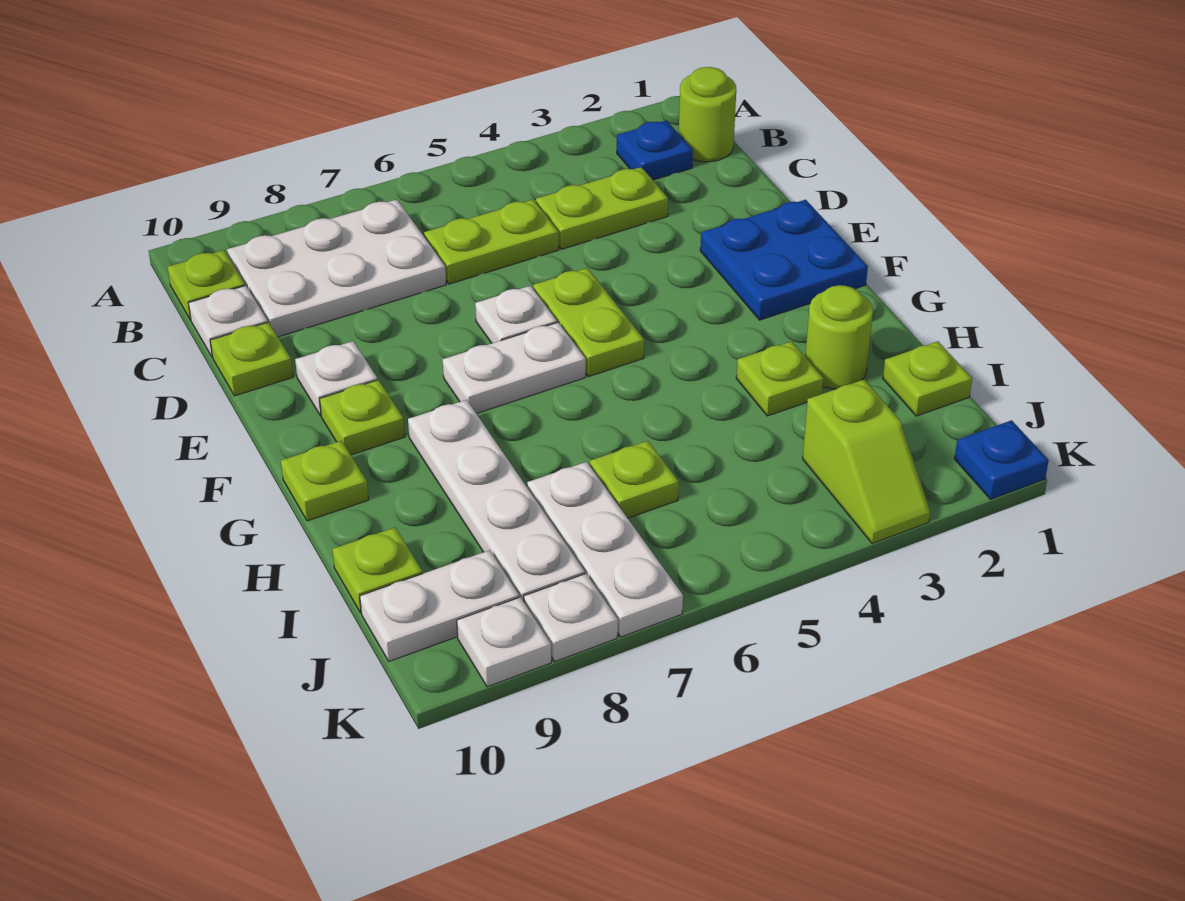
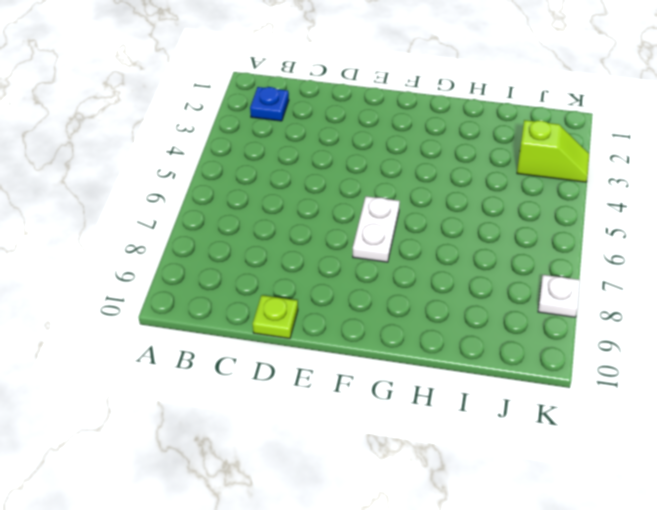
none -> lime round brick B1 level 1
none -> white plate B7:C9 level 1
none -> lime plate B10 level 1

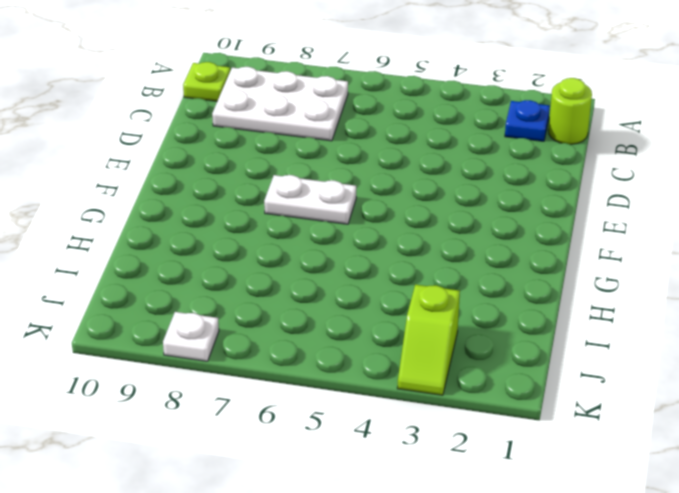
none -> lime plate C3:C4 level 1
none -> lime plate C5:C6 level 1
none -> white plate C10 level 1

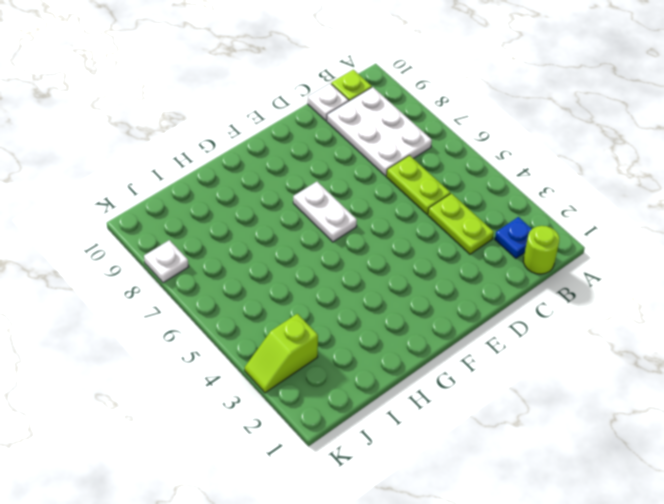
none -> lime plate D10 level 1
none -> blue plate E1:F2 level 1
none -> lime plate E5:F5 level 1

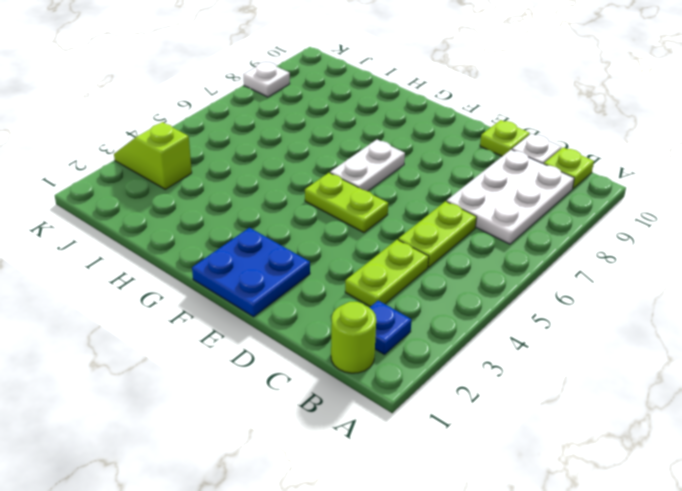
none -> white plate E6 level 1
none -> white plate E9 level 1
none -> lime plate F9 level 1

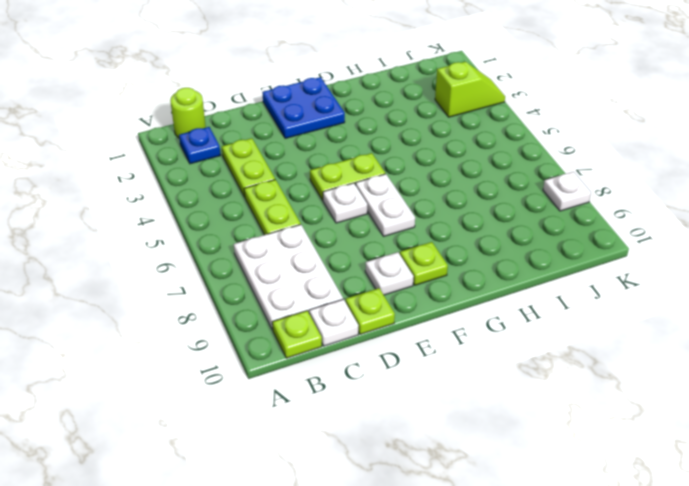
none -> white plate G8:J8 level 1
none -> lime plate G10 level 1
none -> lime round brick H2 level 1

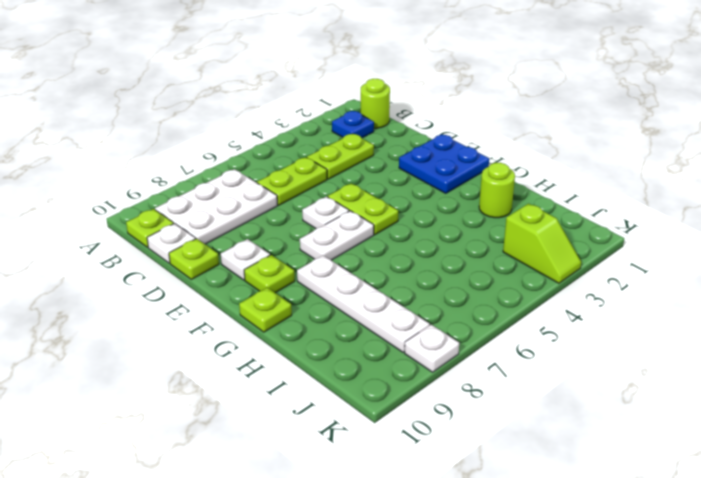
none -> lime plate H3 level 1
none -> lime plate I1 level 1
none -> lime plate I6 level 1

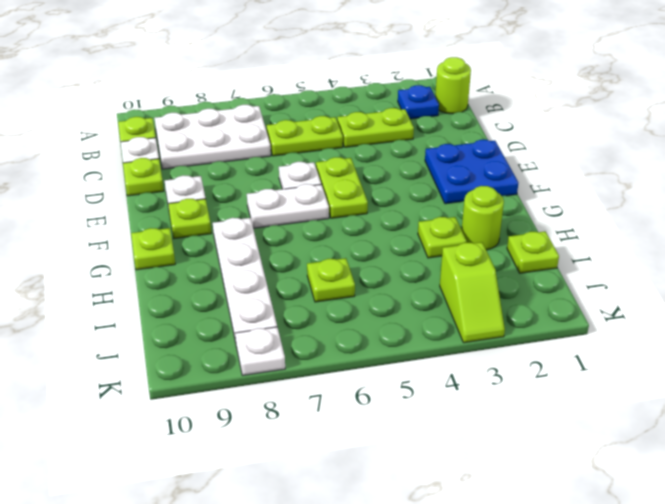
none -> white plate I7:K7 level 1
none -> lime plate I10 level 1
none -> white plate J9:J10 level 1

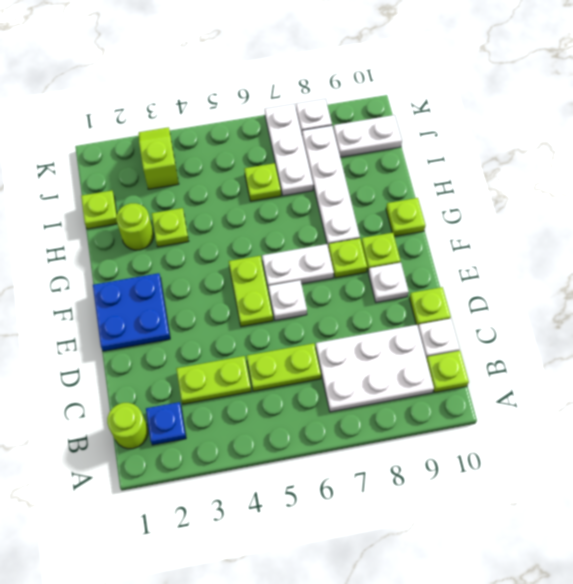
lime plate F8 level 1 -> lime plate I10 level 1
none -> blue plate K1 level 1
none -> white plate K9 level 1

